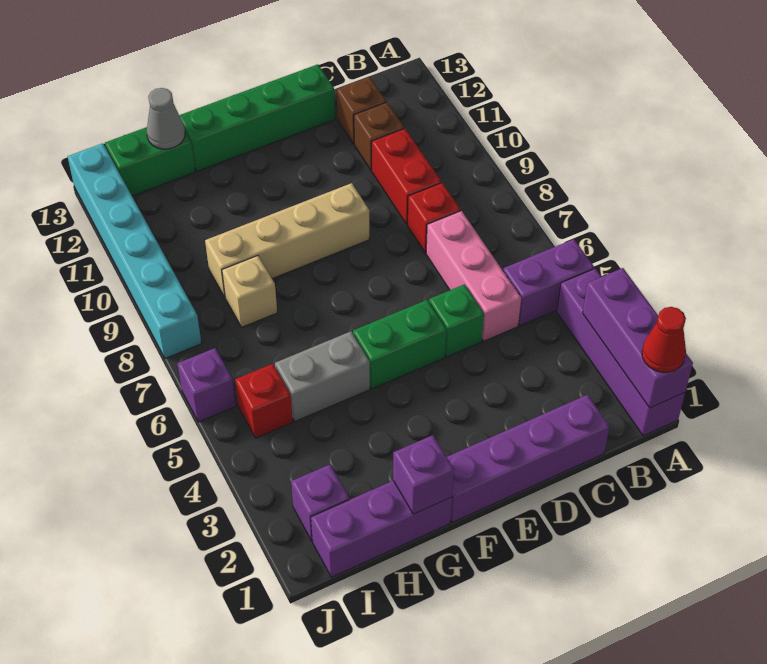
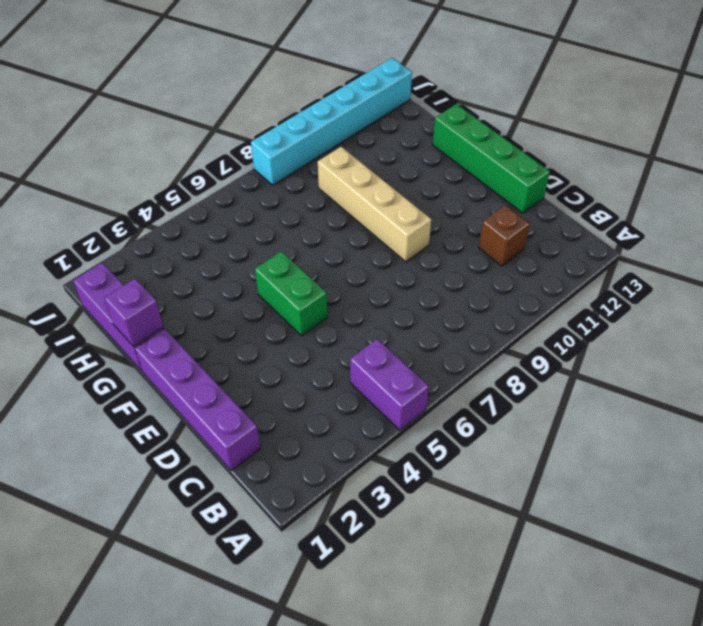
none -> purple brick A1:A4 level 1
none -> pink brick C5:C7 level 1
none -> red brick C8 level 1

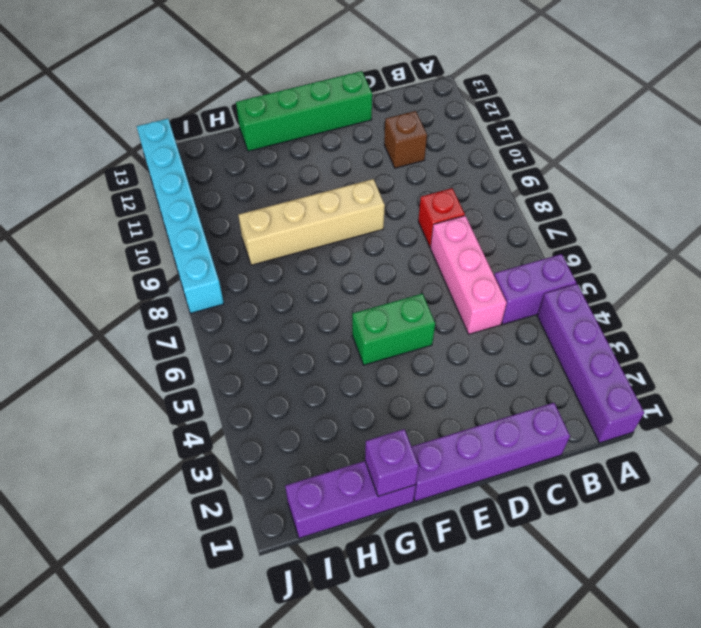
none -> red brick C9:C10 level 1
none -> brown brick C12 level 1
none -> green brick D5 level 1

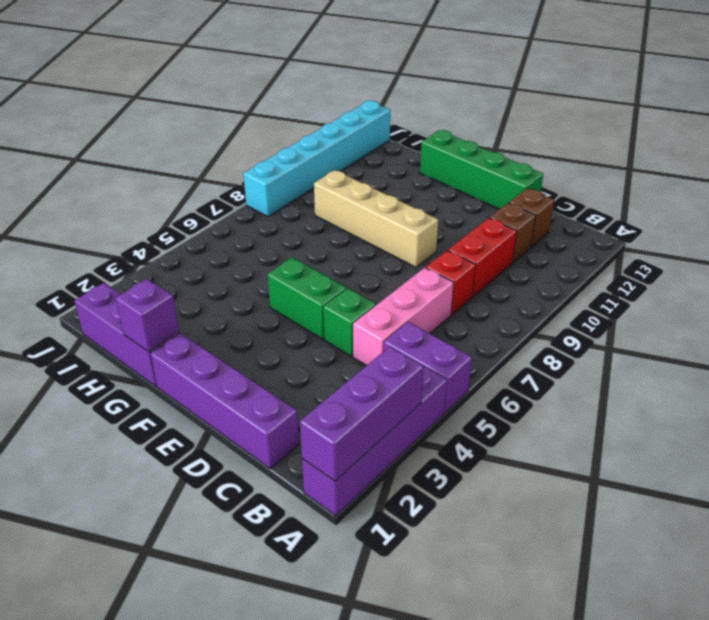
none -> grey brick G5:H5 level 1
none -> tan brick H8 level 1
none -> green brick H13:I13 level 1

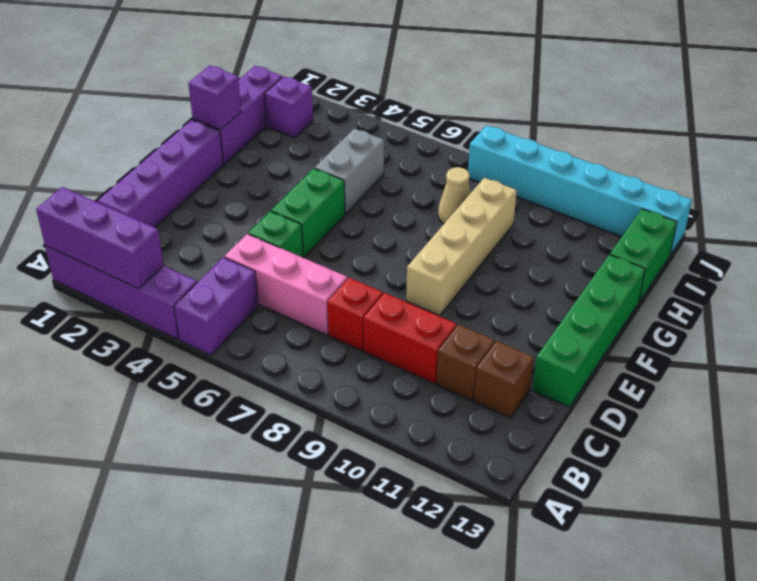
tan cone H8 level 1 -> tan brick H8 level 1
none -> red brick I5 level 1
none -> purple brick J6 level 1
none -> grey cone H13 level 2

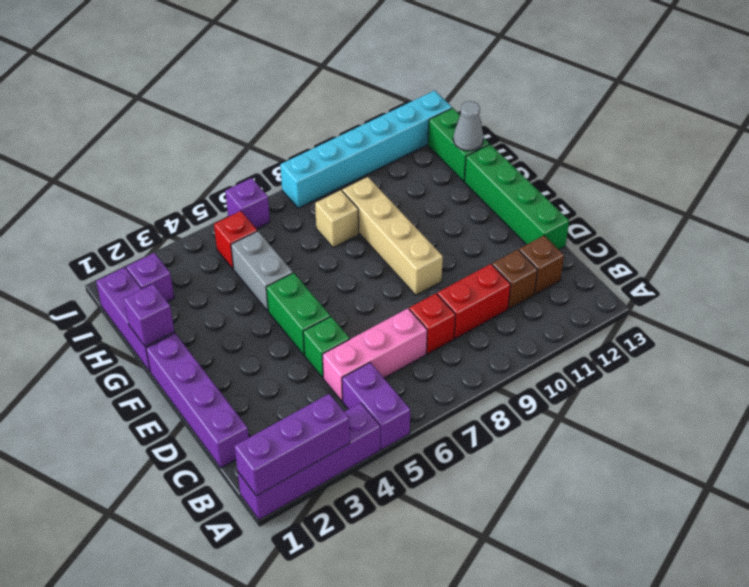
none -> red cone A1 level 3

